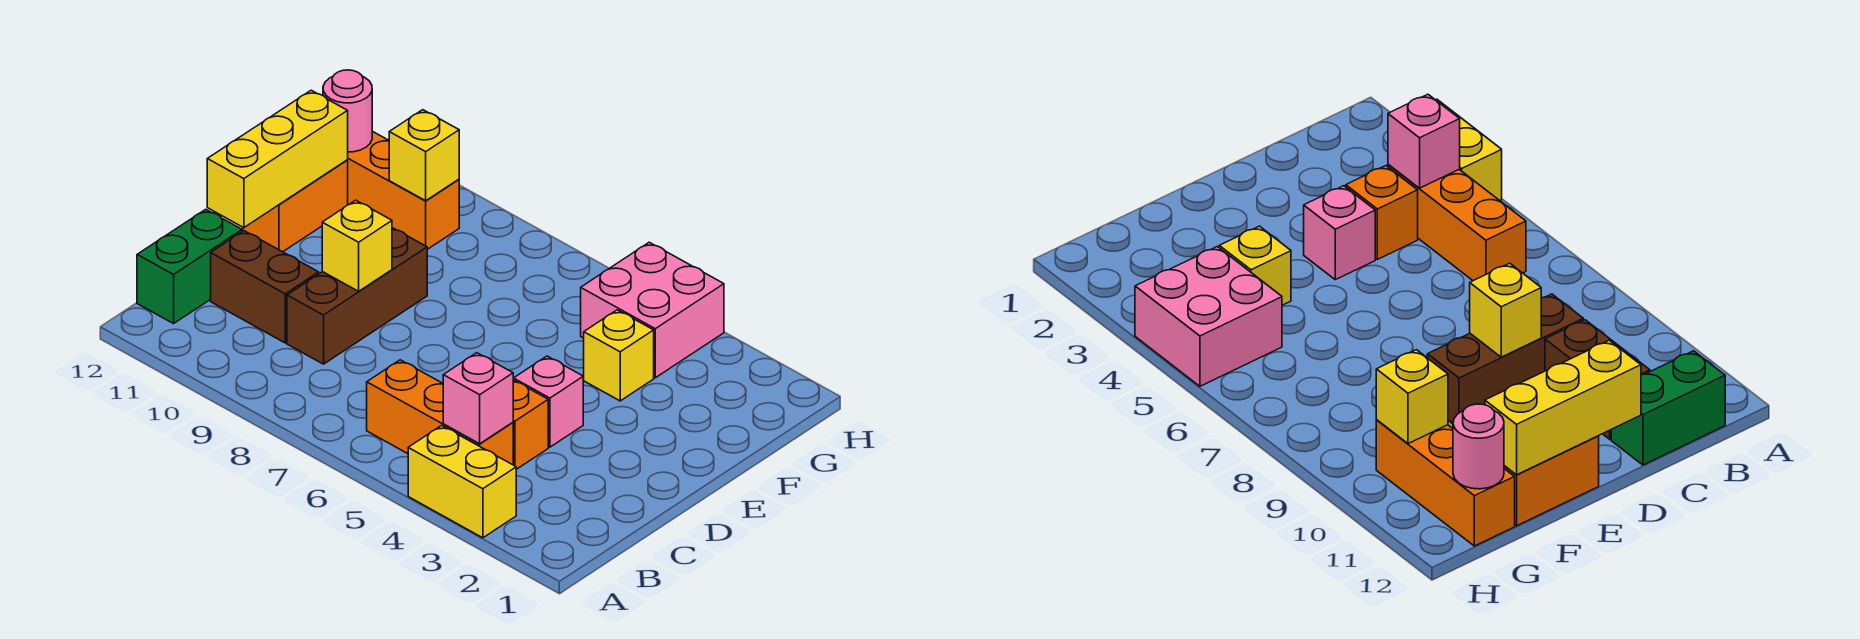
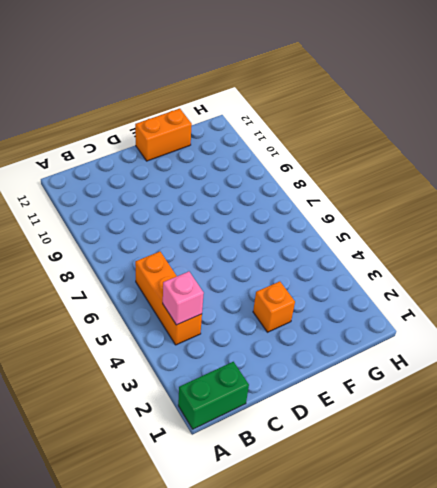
green brick A1:B1 level 1 -> green brick B12:C12 level 1
orange brick E3 level 1 -> orange brick C4 level 1
none -> yellow brick A3:A4 level 1
none -> brown brick C9:E9 level 1
none -> brown brick C10:C11 level 1

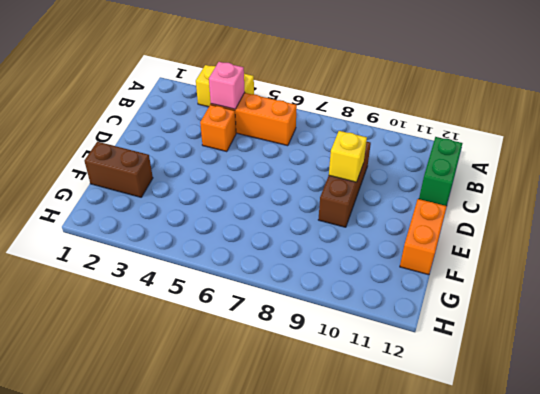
brown brick F1:F2 level 1 -> brown brick C10:C11 level 1
none -> pink brick D4 level 1
none -> yellow brick F4 level 1
none -> pink brick G4:H5 level 1

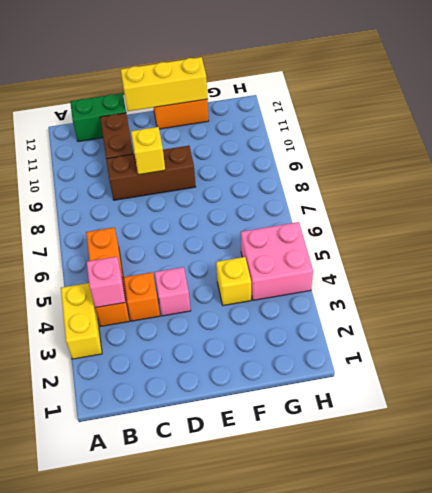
none -> orange brick G10:G12 level 1
none -> yellow brick G10 level 2
none -> pink round brick G12 level 2

